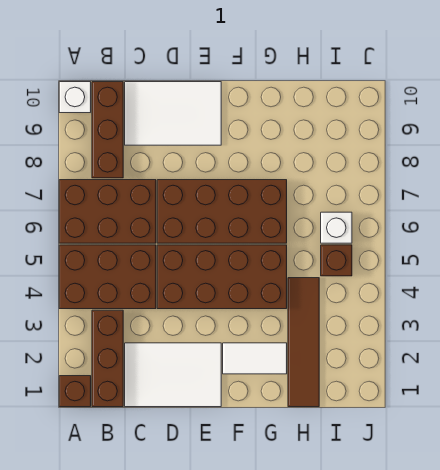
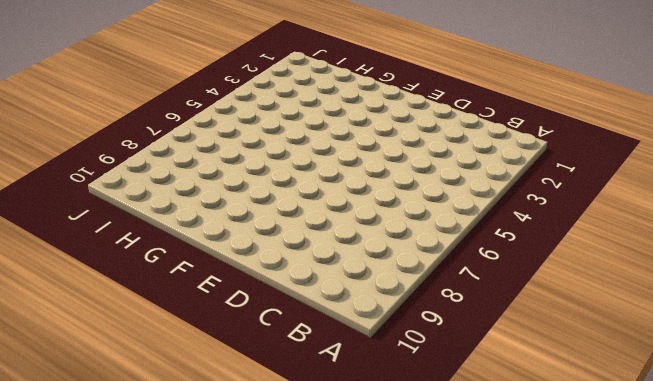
none -> brown brick A1 level 1
none -> brown brick A4:C5 level 1
none -> brown brick A6:C7 level 1

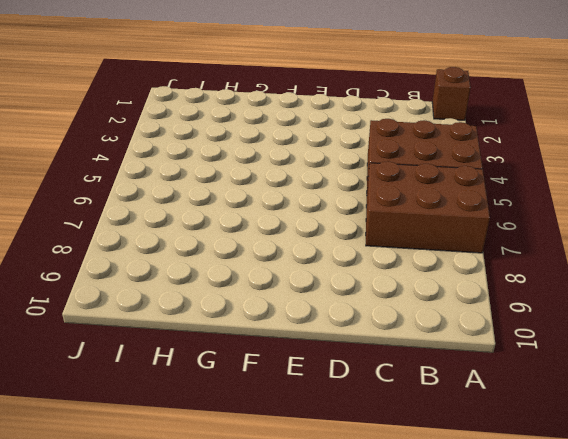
none -> white brick A10 level 1
none -> brown brick B1:B3 level 1
none -> brown brick B8:B10 level 1

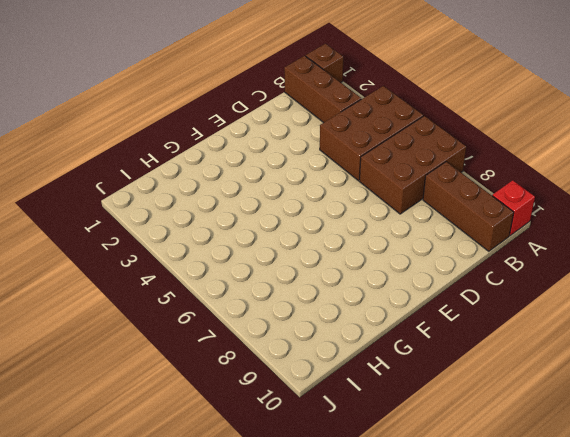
red brick A10 level 1 -> white brick A10 level 1
none -> white tile C1:E2 level 1
none -> white tile C9:E10 level 1
none -> brown brick D4:G5 level 1

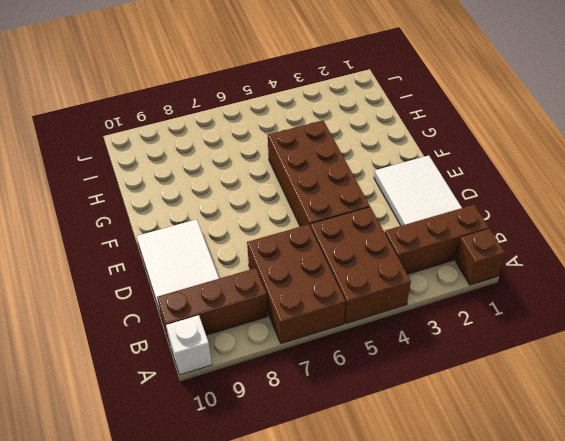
none -> brown brick D6:G7 level 1
none -> white tile F2:G2 level 1
none -> brown tile H1:H4 level 1

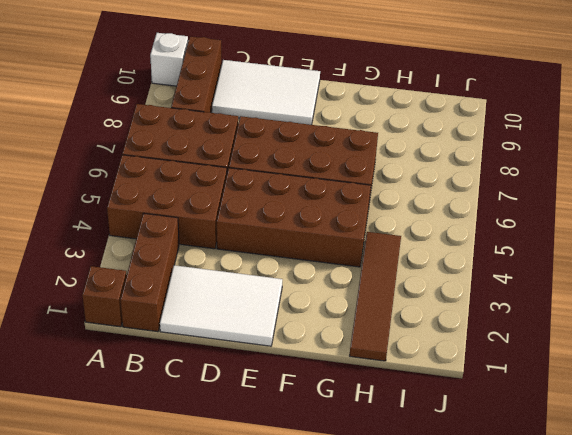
none -> white tile F2:G2 level 1
none -> brown brick I5 level 1
none -> white brick I6 level 1

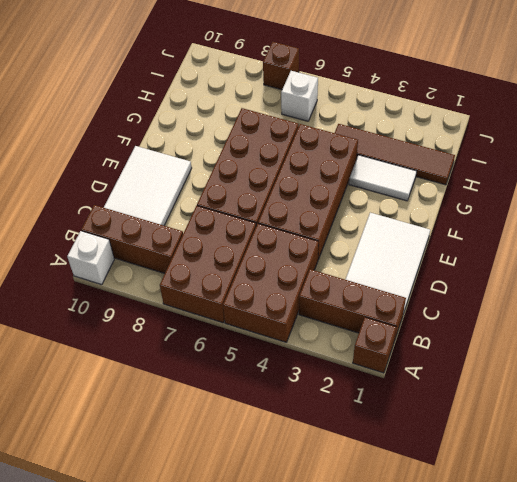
white tile G2:G3 level 1 -> white tile F2:G2 level 1
brown brick J7 level 1 -> brown brick I5 level 1

